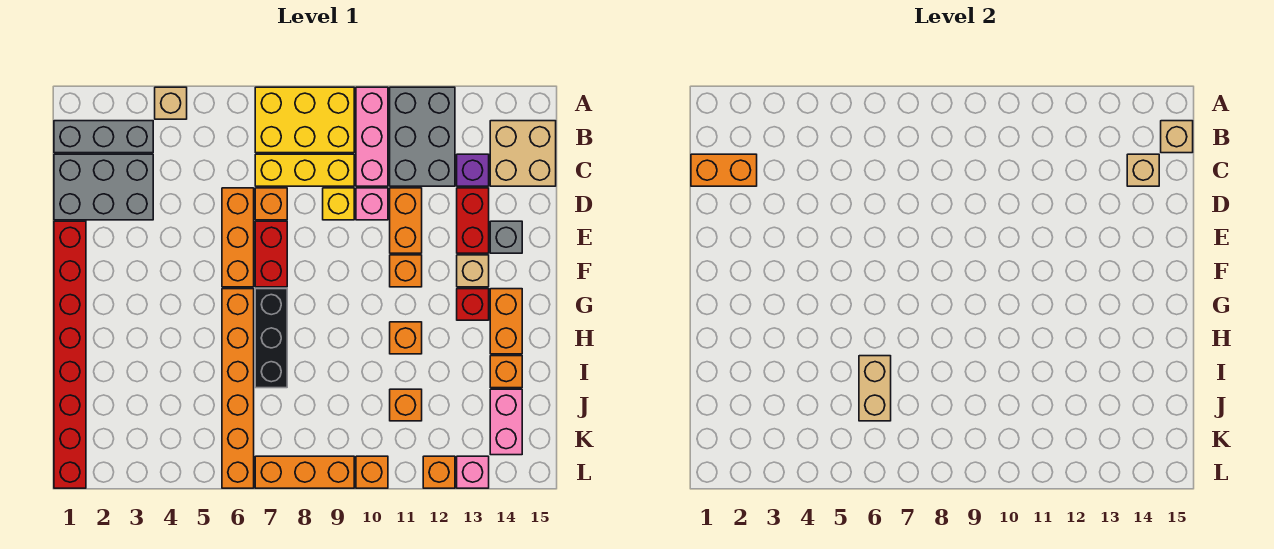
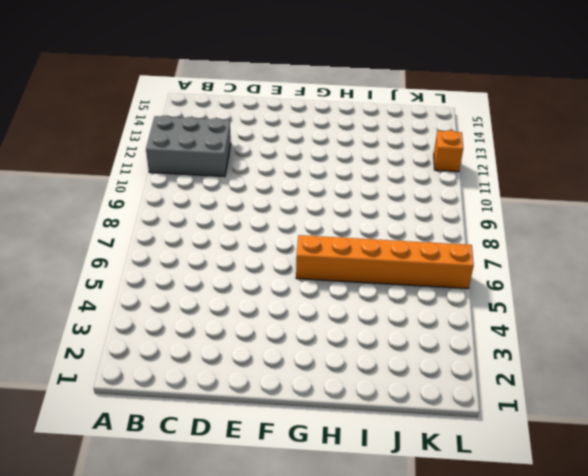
none -> tan brick A4 level 1
none -> yellow brick A7:B9 level 1
none -> pink brick A10:C10 level 1
none -> grey brick B1:B3 level 1

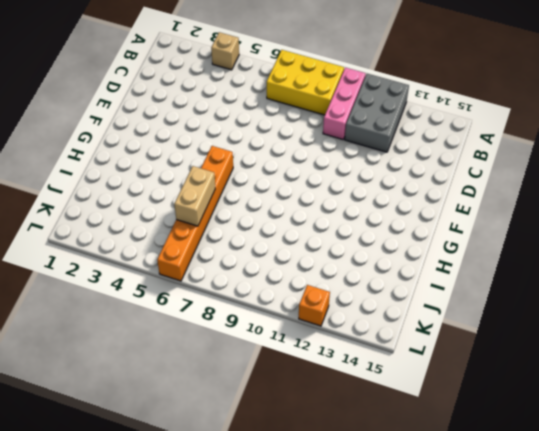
none -> grey brick B1:B3 level 1
none -> tan brick B14:C15 level 1
none -> grey brick C1:D3 level 1
none -> yellow brick C7:C9 level 1

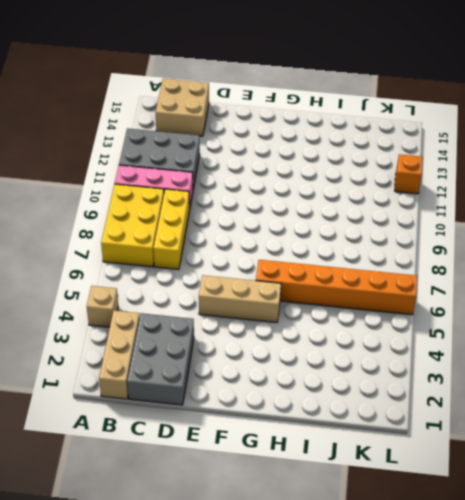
tan brick B1:B3 level 1 -> grey brick B1:B3 level 1
tan brick E5:G5 level 1 -> none
none -> purple brick C13 level 1
none -> orange brick D6:F6 level 1
none -> orange brick D7 level 1
none -> yellow brick D9 level 1

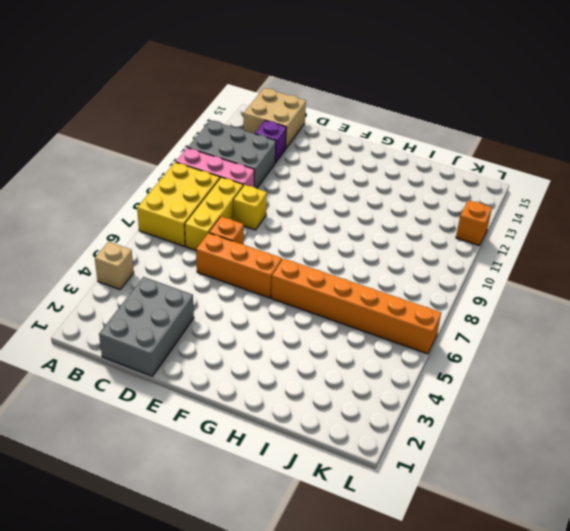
none -> grey brick B1:B3 level 1
none -> pink brick D10 level 1
none -> orange brick D11:E11 level 1
none -> red brick D13:E13 level 1

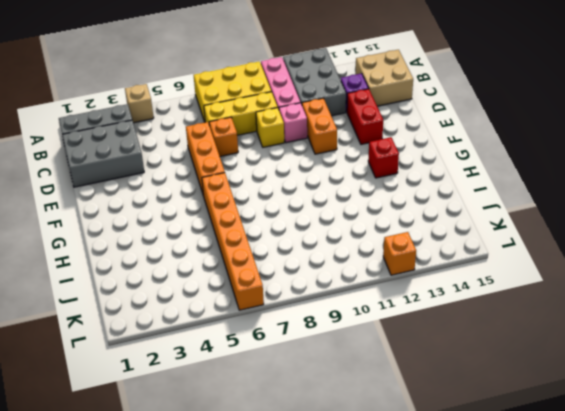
none -> red brick E1:L1 level 1
none -> red brick E7:F7 level 1
none -> grey brick E14 level 1
none -> orange brick F11 level 1

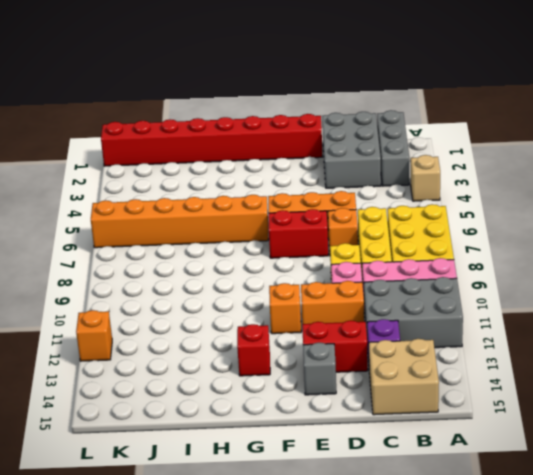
none -> tan brick F13 level 1
none -> black brick G7:I7 level 1
none -> orange brick G14:H14 level 1
none -> orange brick H11 level 1

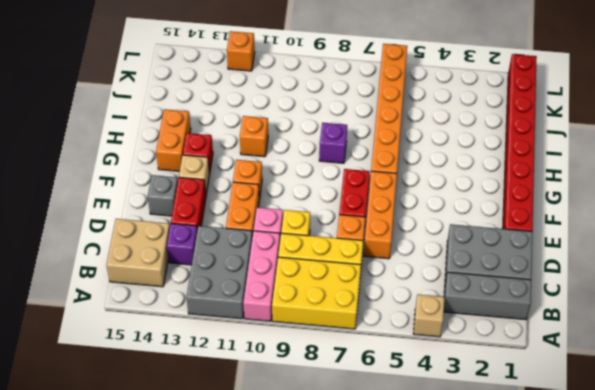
purple brick H8 level 1 -> none
none -> black brick G7:I7 level 1
none -> orange brick I14 level 1
none -> orange brick J11 level 1
none -> pink brick J14:K14 level 1

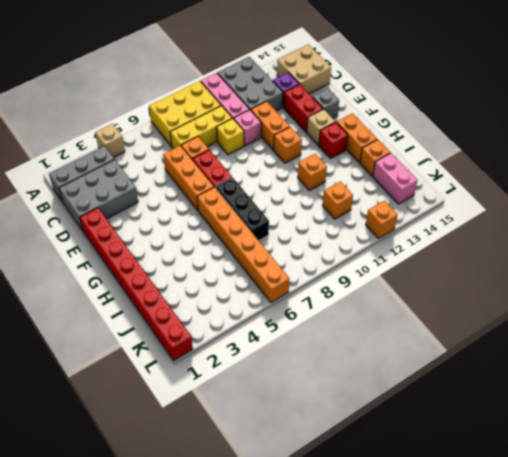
none -> orange brick L7:L9 level 1
none -> orange brick L10 level 1
none -> pink brick L13 level 1
none -> tan brick B15 level 2

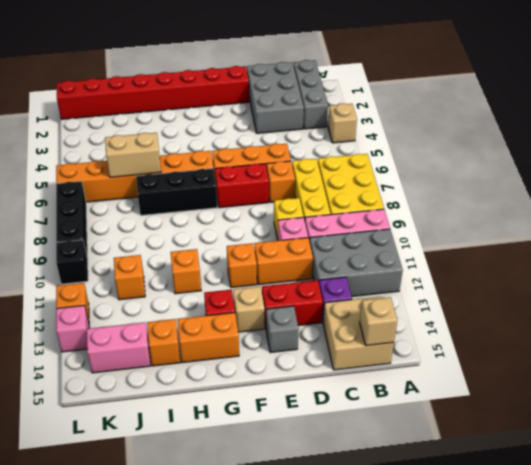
black brick L7:L9 level 1 -> orange brick L7:L9 level 1
black brick L10 level 1 -> orange brick L10 level 1
none -> orange brick C1:C2 level 2
none -> tan brick C14 level 2

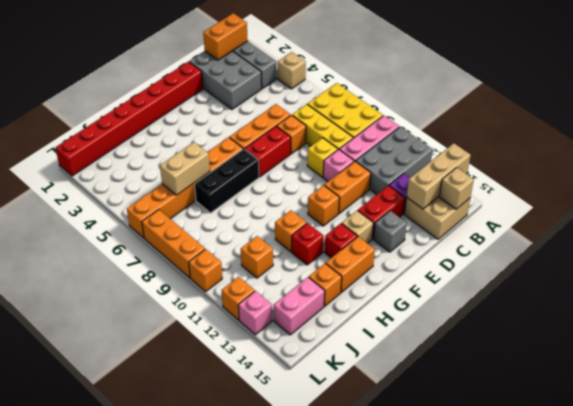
tan brick A14:C14 level 2 -> tan brick C14 level 2
orange brick B1:C1 level 2 -> orange brick C1:C2 level 2
red brick H12 level 1 -> none

